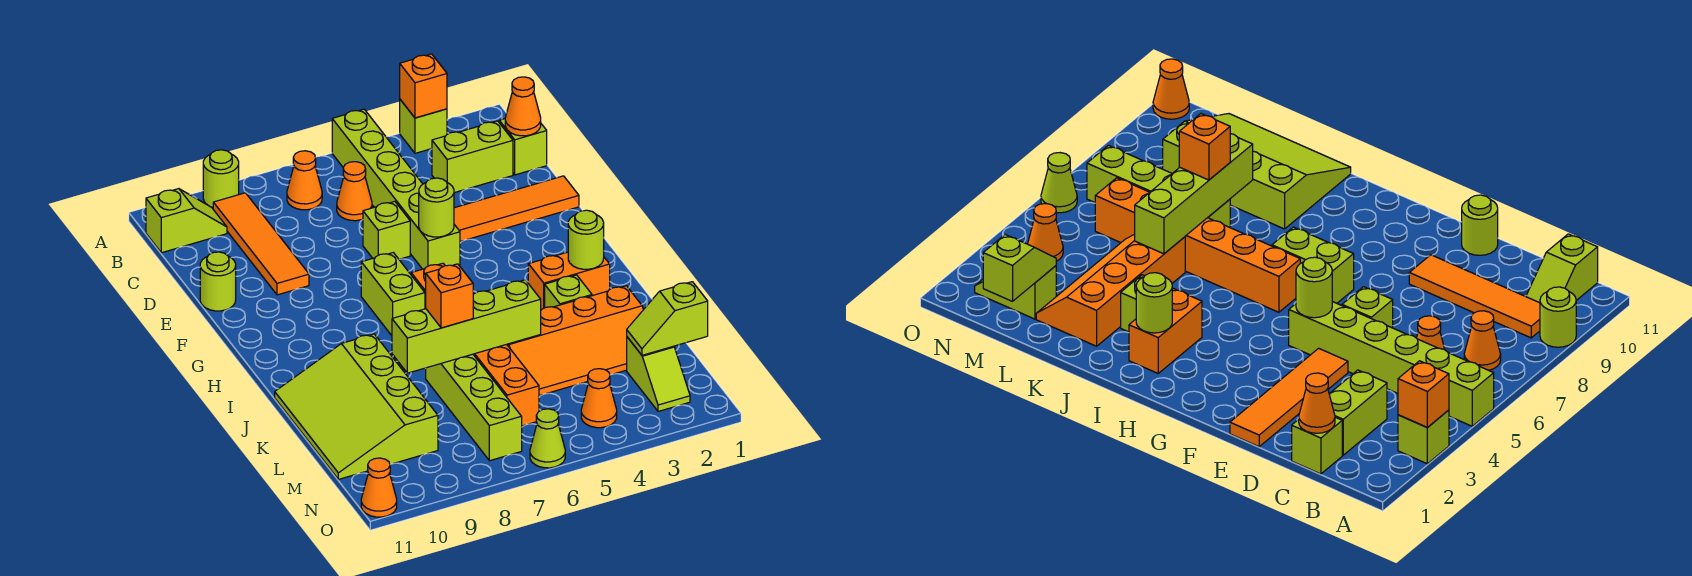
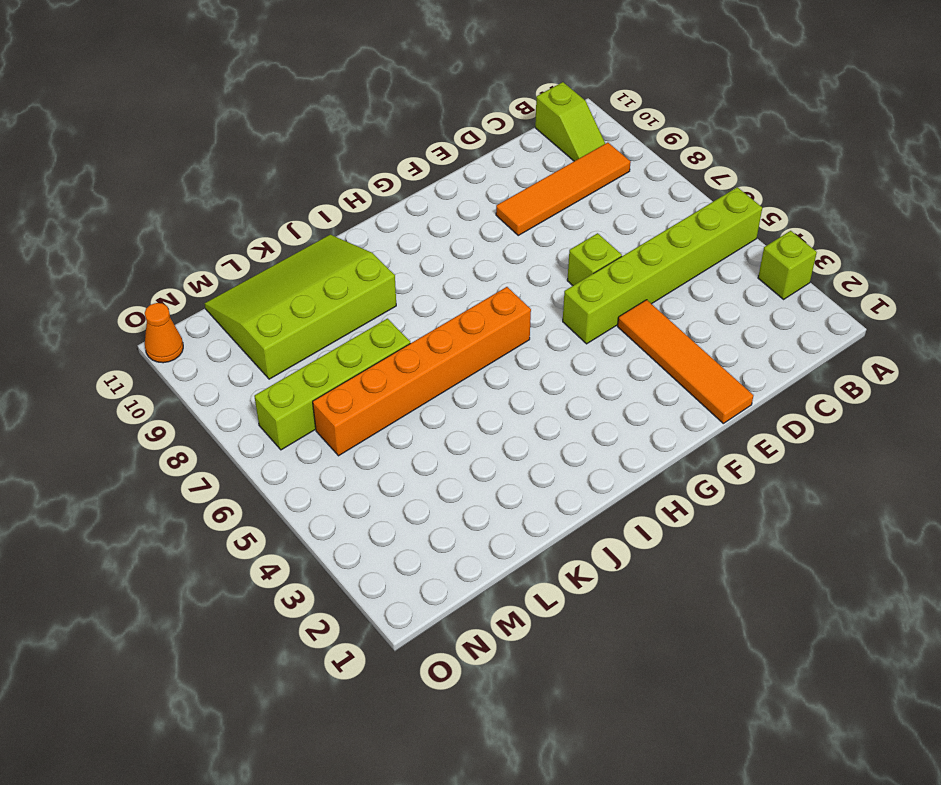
none -> lime round brick A9 level 1
none -> orange cone B7 level 1
none -> lime brick C1 level 1
none -> lime brick C2:C3 level 1

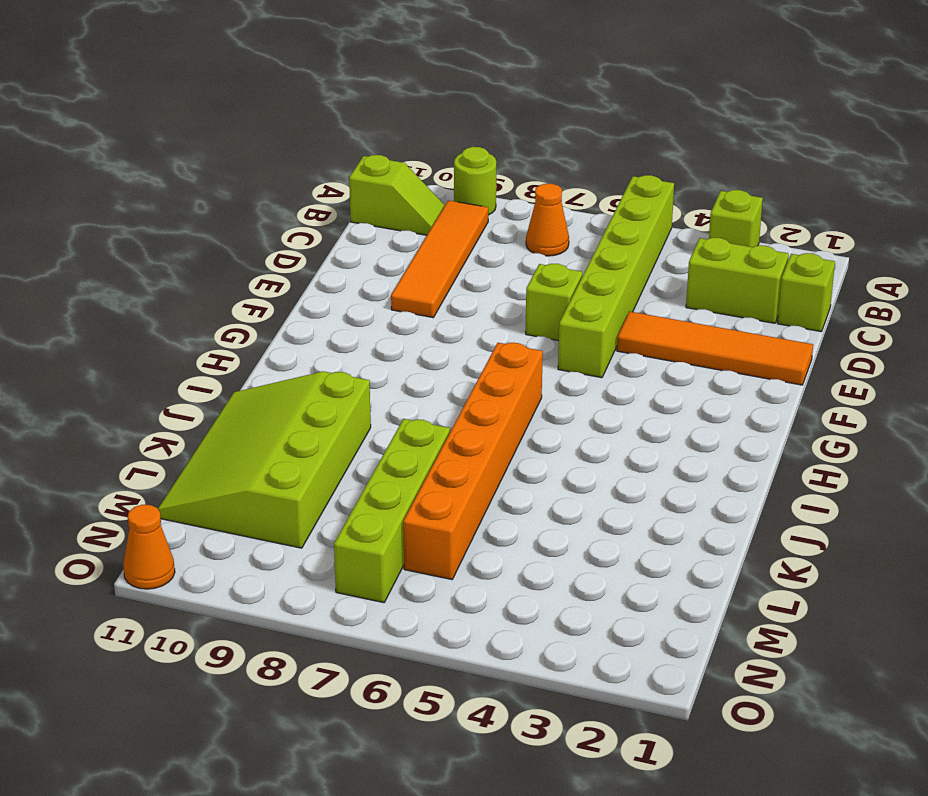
none -> orange cone C6 level 1
none -> lime round brick E11 level 1
none -> lime brick G7:H7 level 1
none -> orange brick I2:I3 level 1

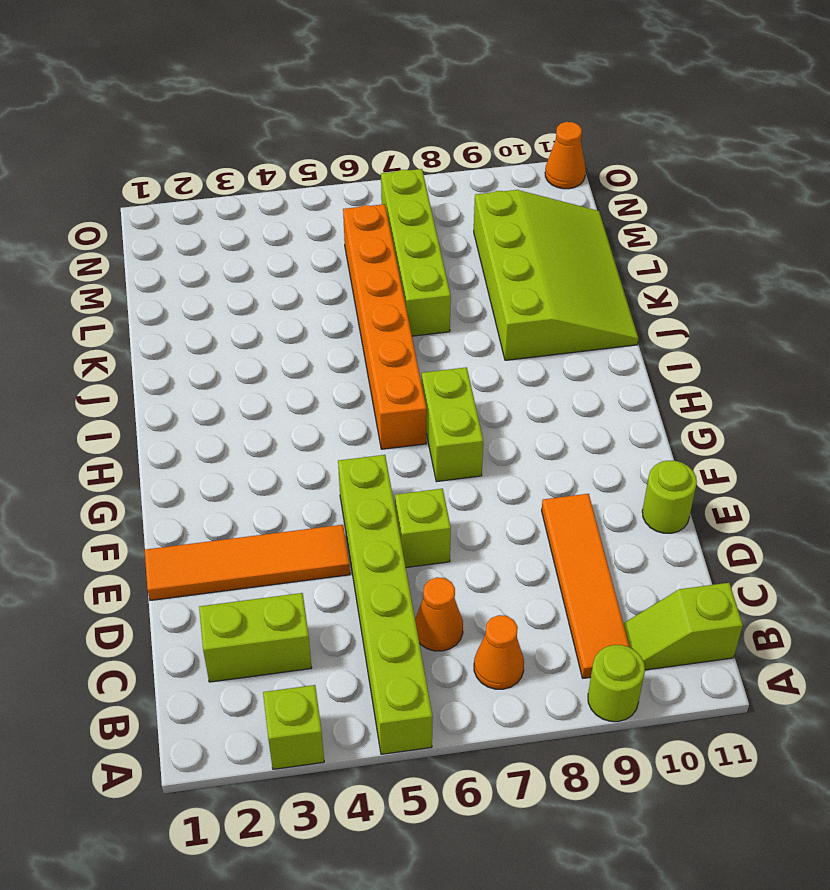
none -> lime brick C1 level 1
none -> orange brick I2:I3 level 1
none -> lime brick J3 level 1
none -> orange slope K2:L5 level 1 top K

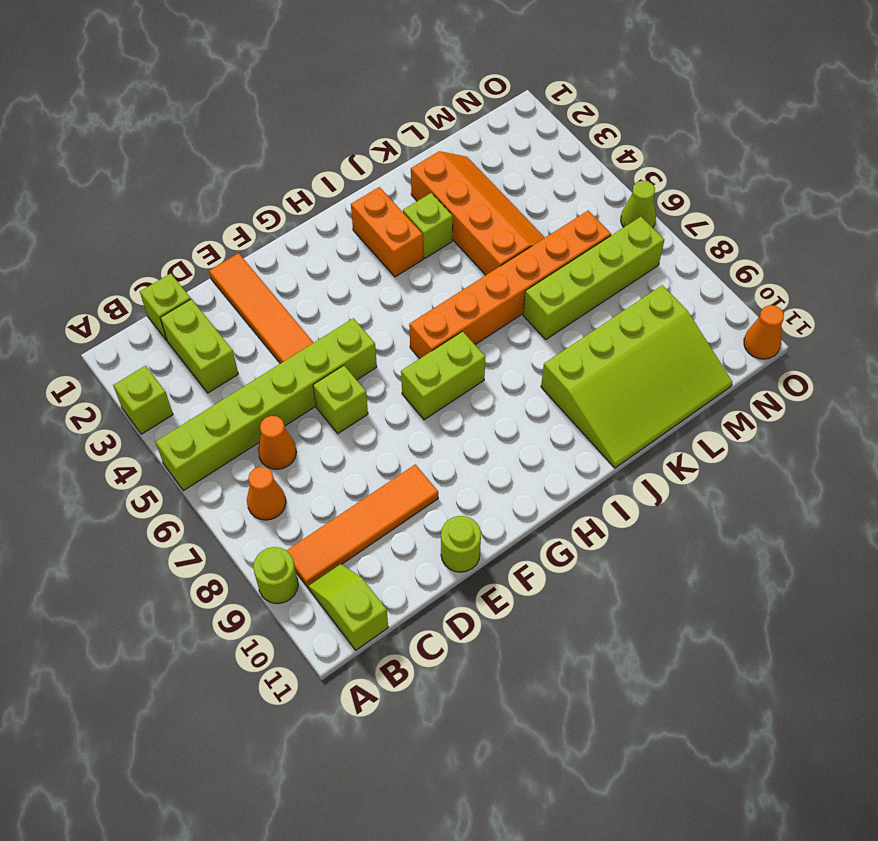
none -> lime slope M2:N2 level 1 top M
none -> orange cone N4 level 1
none -> orange brick A3 level 2
none -> orange cone C1 level 2

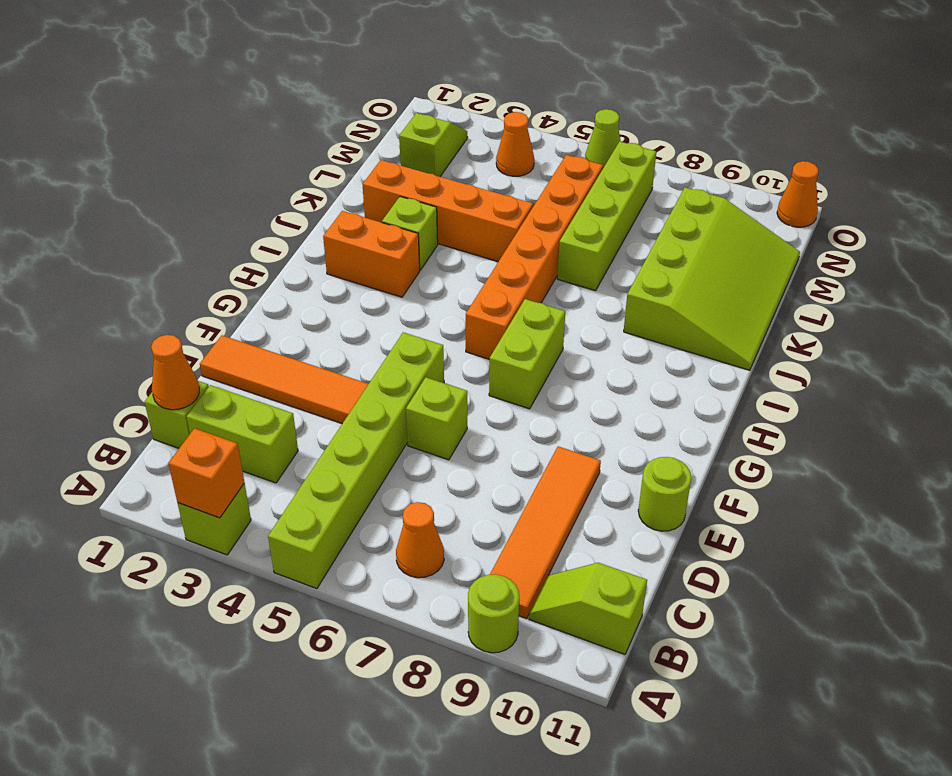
none -> orange cone C6 level 1
none -> lime round brick F5 level 2
none -> lime round brick I2 level 2
none -> lime brick K5:K8 level 2

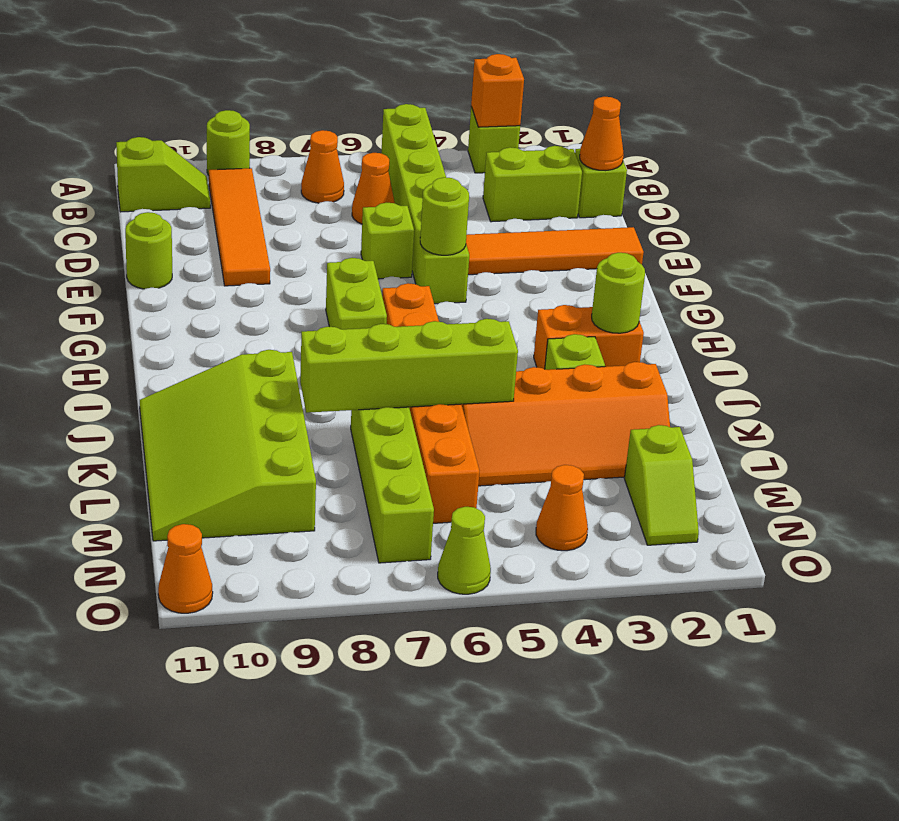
none -> lime slope M1:M2 level 2 top 1
none -> orange brick K7 level 3

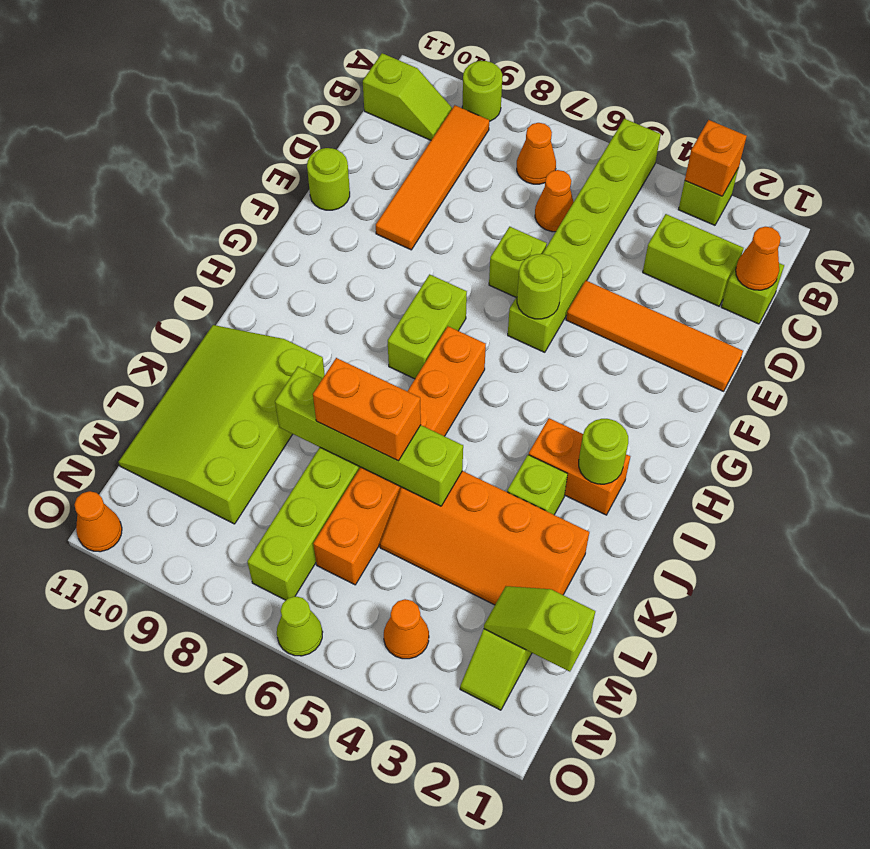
orange brick K6:K7 level 3 -> orange brick K7 level 3

